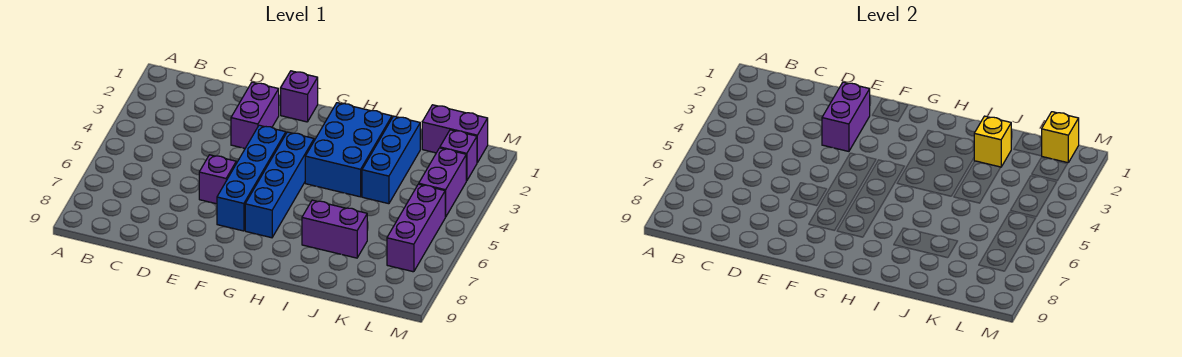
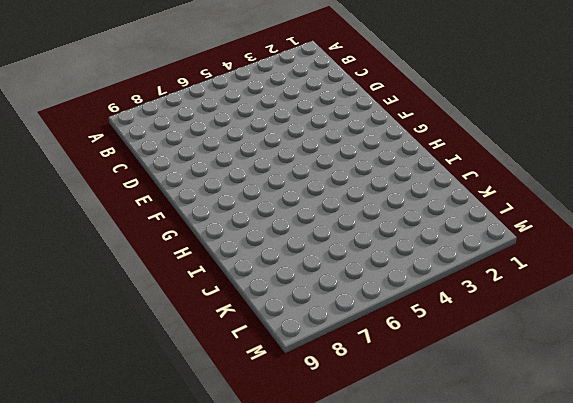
none -> purple brick E2:E3 level 1
none -> purple brick E6 level 1
none -> purple brick F1 level 1

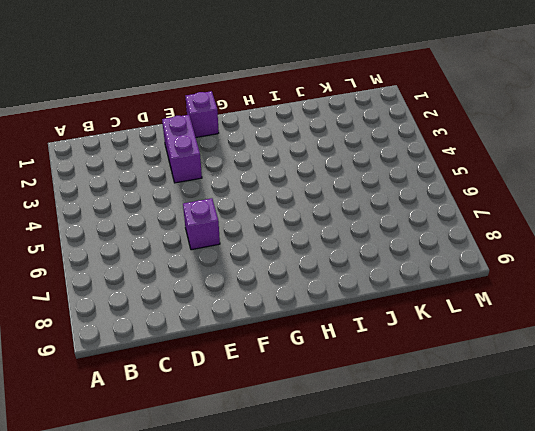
none -> blue brick F4:F7 level 1
none -> blue brick G4:G7 level 1
none -> blue brick H2:I4 level 1

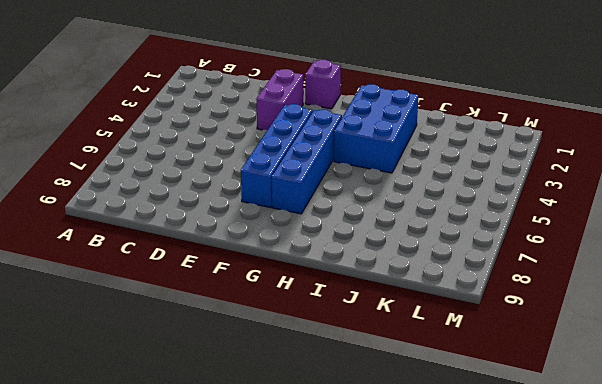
none -> purple brick E6 level 1
none -> purple brick I7:J7 level 1
none -> blue brick J2:J4 level 1

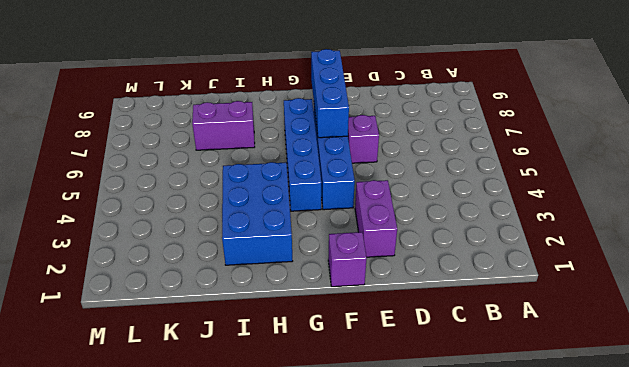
blue brick F6:F8 level 2 -> blue brick J2:J4 level 1
none -> purple brick K1:L1 level 1
none -> purple brick L2 level 1
none -> purple brick L3:L4 level 1

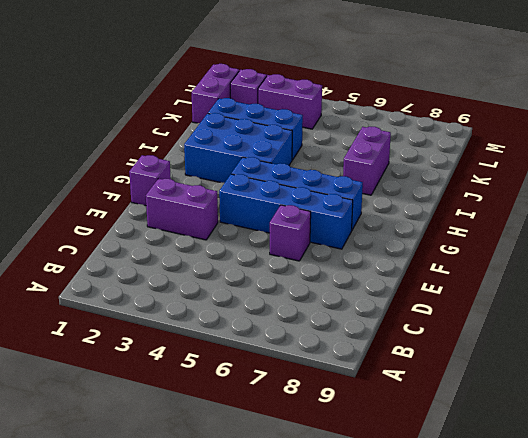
none -> purple brick L5:L7 level 1
none -> purple brick E2:E3 level 2
none -> yellow brick J2 level 2

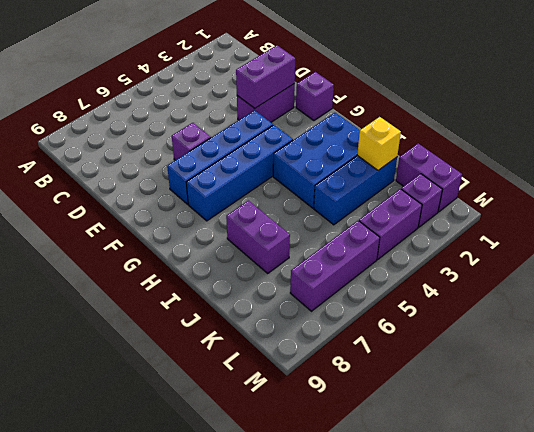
none -> yellow brick L1 level 2

